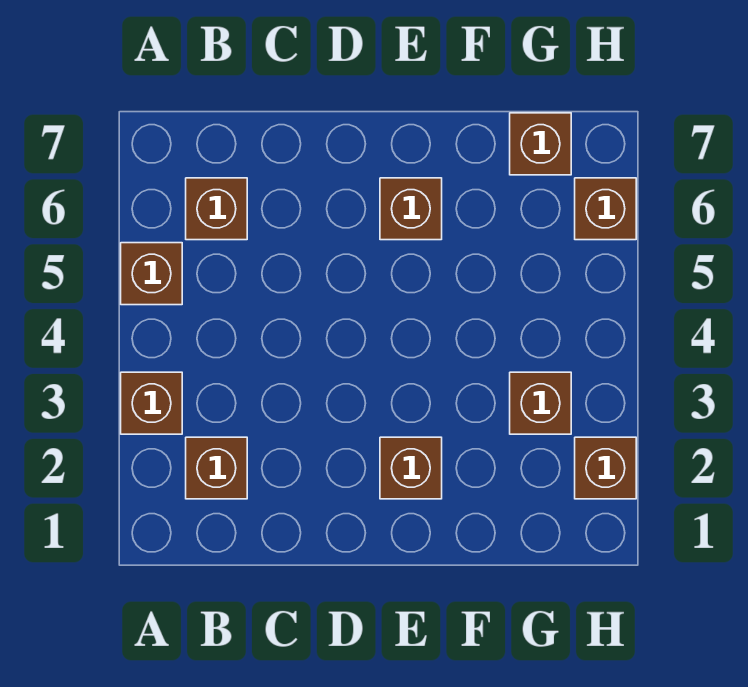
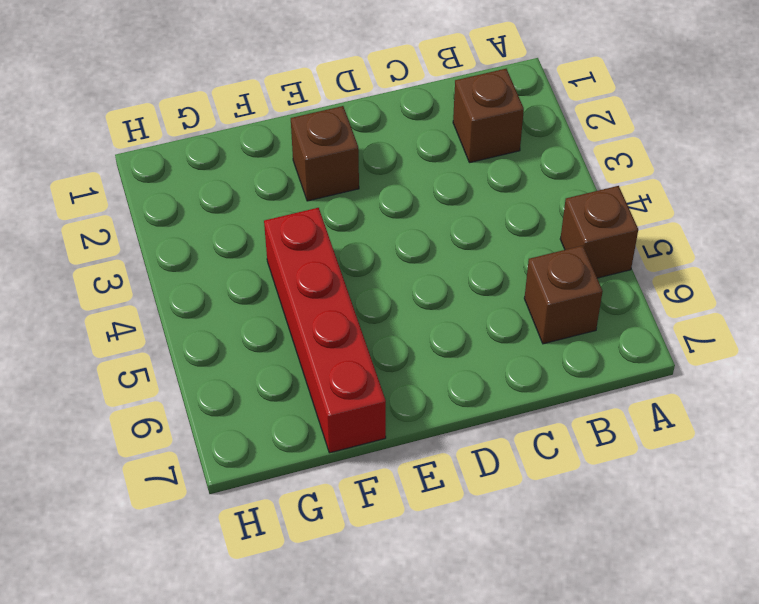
red brick F4:F7 level 1 -> none
none -> brown brick A3 level 1
none -> brown brick E6 level 1

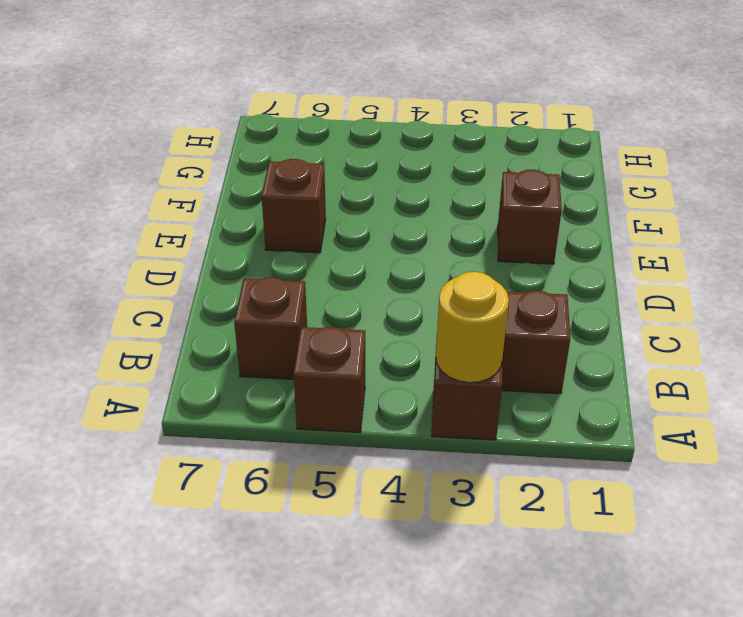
yellow round brick A3 level 2 -> none
none -> brown brick G3 level 1
none -> brown brick G7 level 1

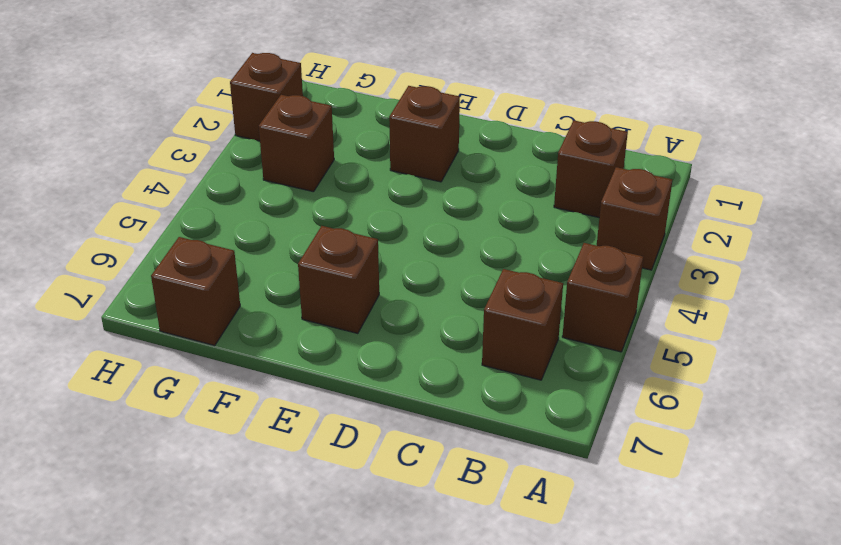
none -> brown brick H6 level 1

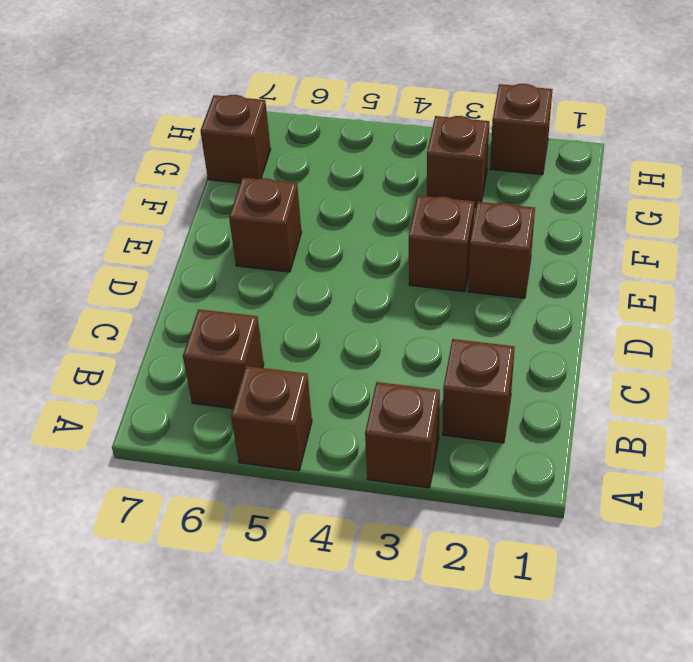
brown brick E3 level 1 -> brown brick H6 level 1

